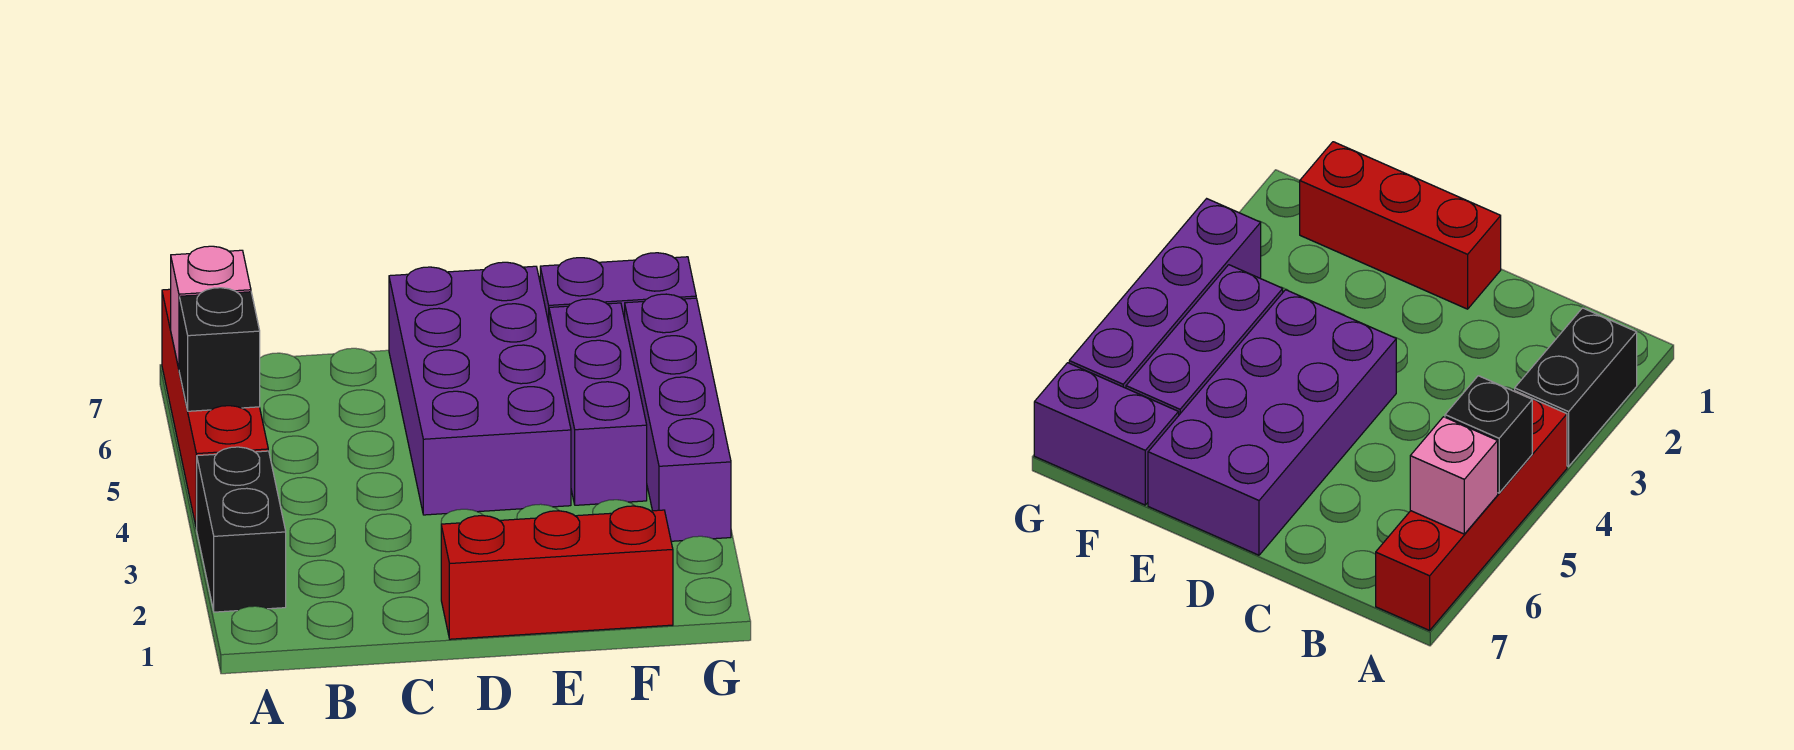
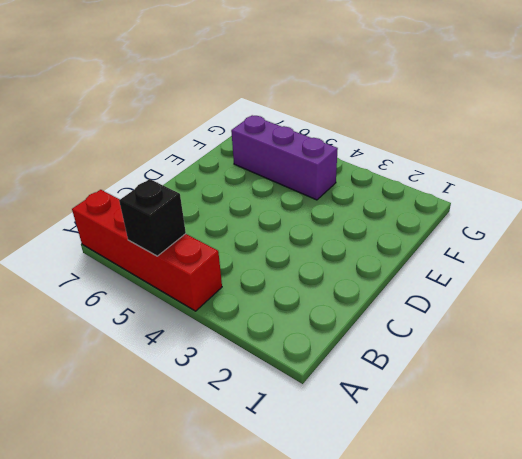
none -> black brick A2:A3 level 1
none -> red brick D1:F1 level 1

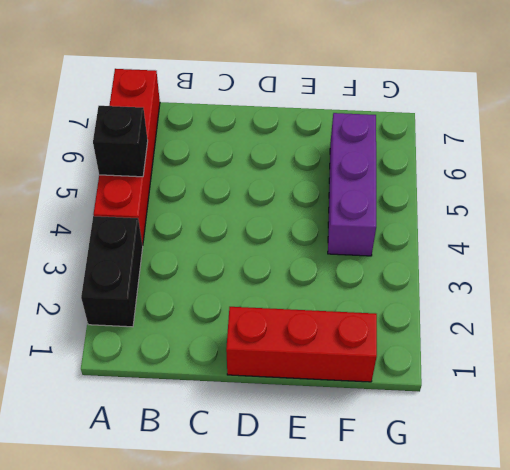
none -> purple brick D4:E7 level 1
none -> purple brick F7:G7 level 1

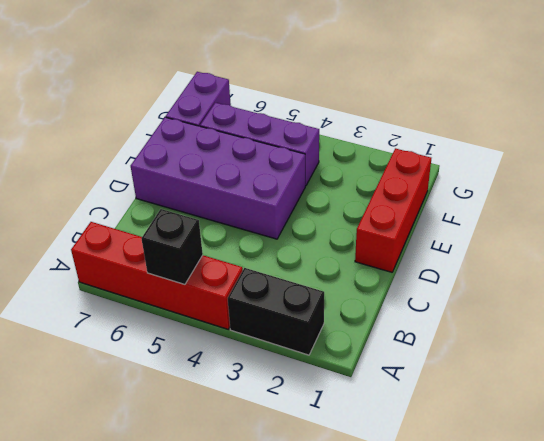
none -> purple brick G3:G6 level 1
none -> pink brick A6 level 2

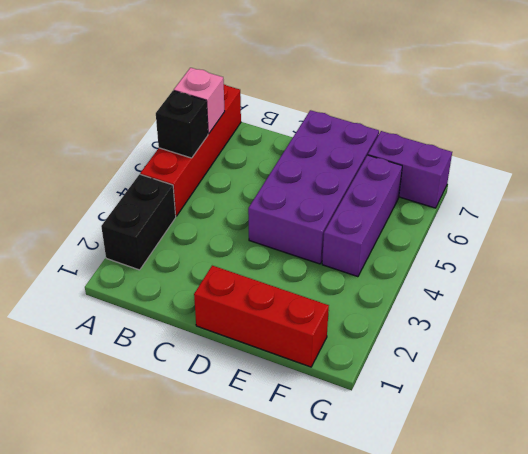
none -> purple brick G3:G6 level 1

